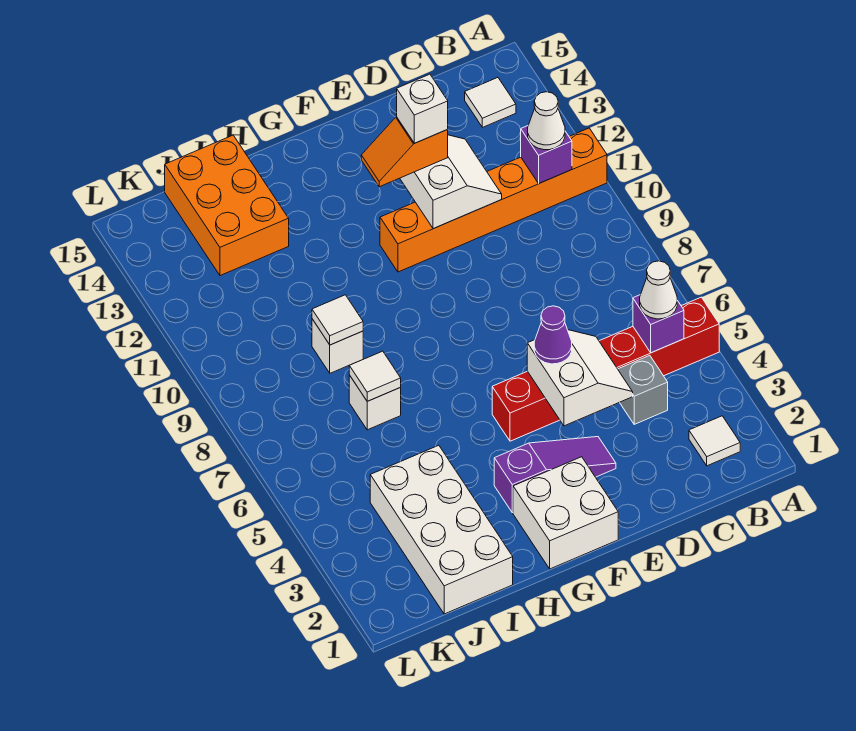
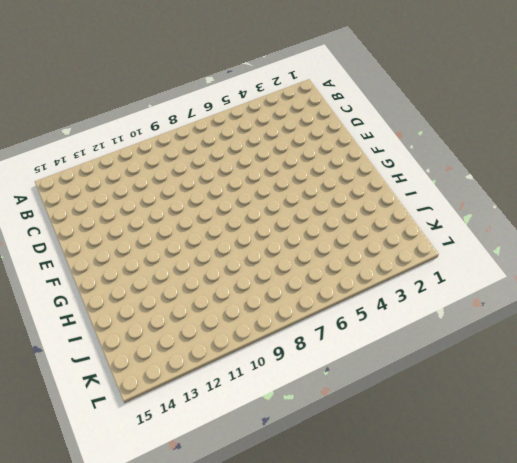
none -> red brick A5:F5 level 1
none -> orange brick A11:F11 level 1
none -> white tile B2 level 1

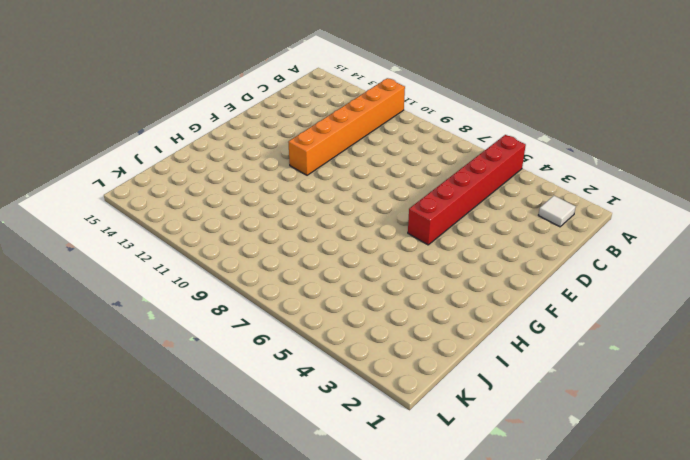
none -> white tile B14 level 1
none -> grey brick C4 level 1
none -> purple slope E3:G3 level 1 top G

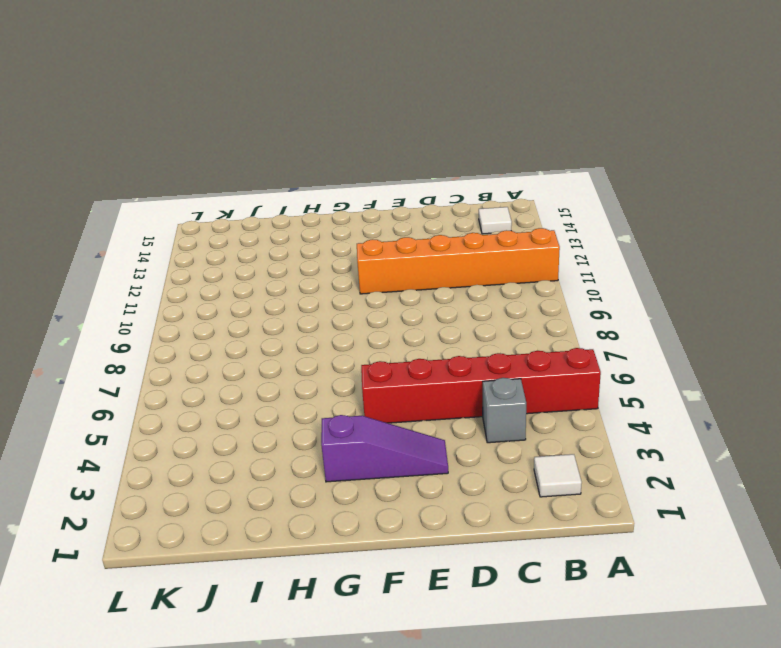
none -> white brick F1:G2 level 1
none -> white brick I1:J4 level 1
none -> white brick I7 level 1

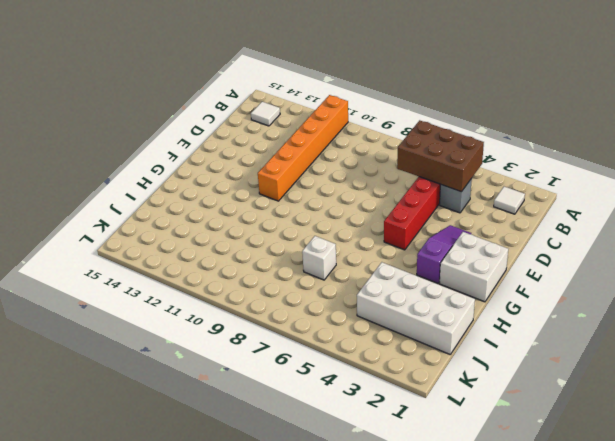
brown brick B4:C6 level 2 -> purple brick B5 level 2
none -> white brick I9 level 1
none -> orange brick I13:J15 level 1
none -> purple brick B11 level 2

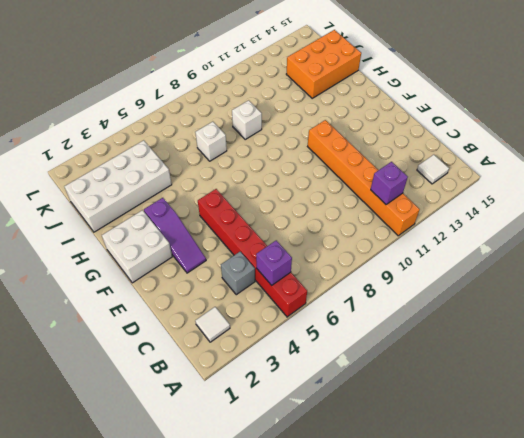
none -> white slope D4:E5 level 2 top E
none -> white slope D11:E12 level 2 top E
none -> white tile I7 level 2

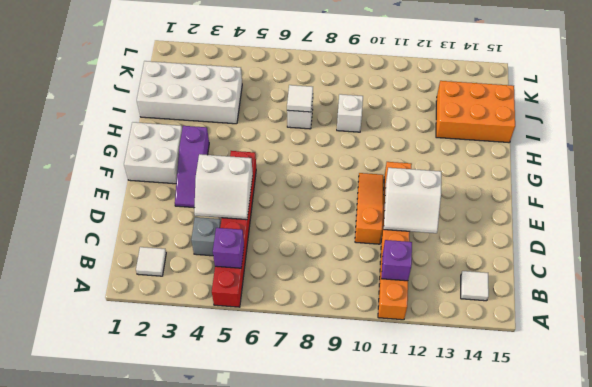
orange slope D10:F10 level 1 top D -> none
none -> white tile I9 level 2
none -> white cone B5 level 3
none -> white cone B11 level 3

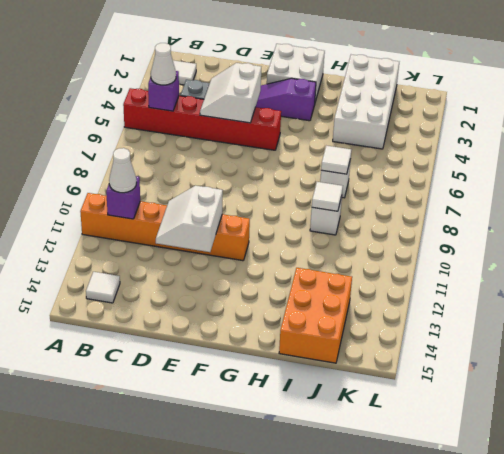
none -> purple cone E5 level 3
none -> orange slope E12:F12 level 3 top E
none -> white brick E12 level 4

